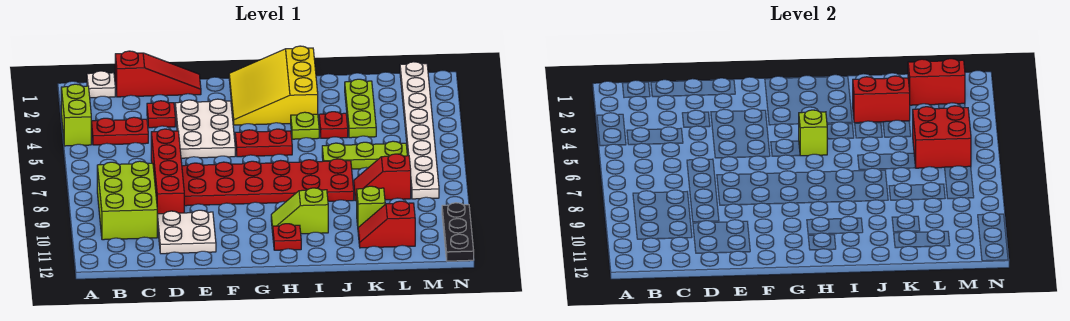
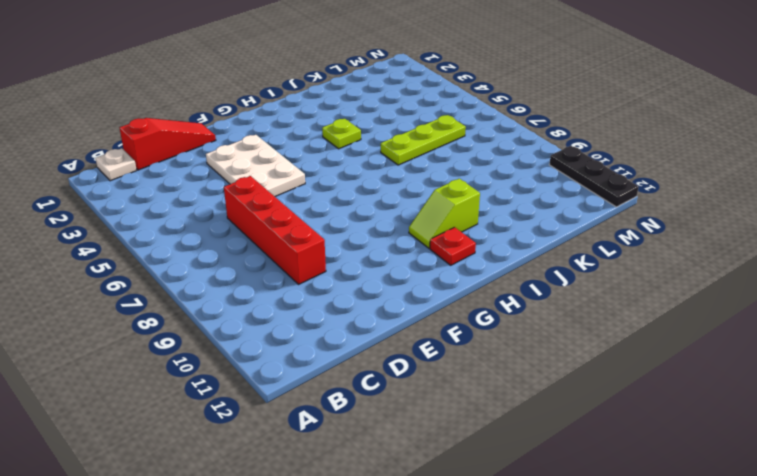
none -> lime brick A3:A4 level 1
none -> red plate B4:C4 level 1
none -> lime brick B8:C10 level 1

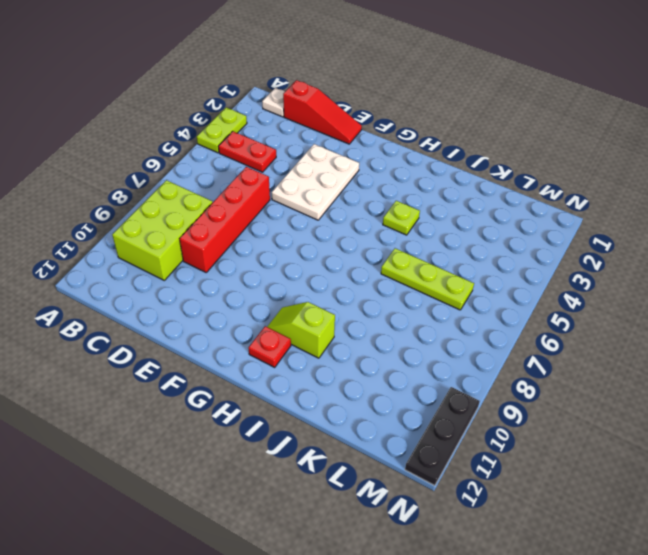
lime plate A3:A4 level 1 -> lime brick A3:A4 level 1
none -> red plate D3 level 1
none -> white plate D10:E11 level 1
none -> red plate E7:J8 level 1

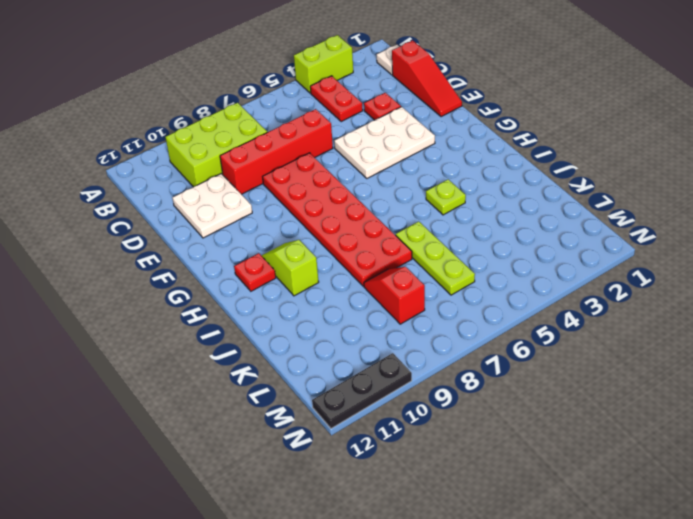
none -> yellow slope G1:I3 level 1 top I
none -> red plate G5:H5 level 1
none -> red plate J4 level 1

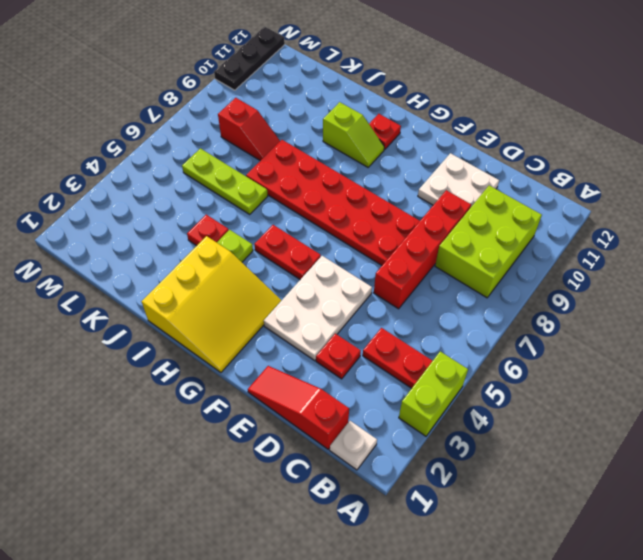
none -> lime plate K2:K4 level 1
none -> lime brick K10 level 1
none -> red slope K11:L11 level 1 top L

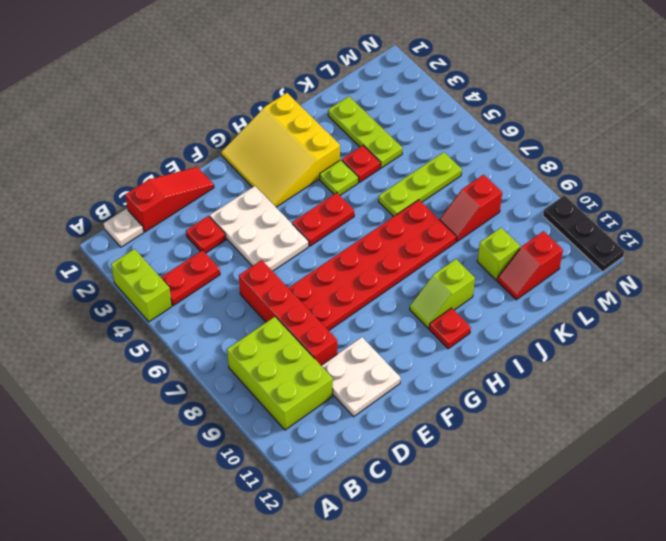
none -> white plate M1:M8 level 1
none -> lime brick H5 level 2
none -> red brick J3:K3 level 2

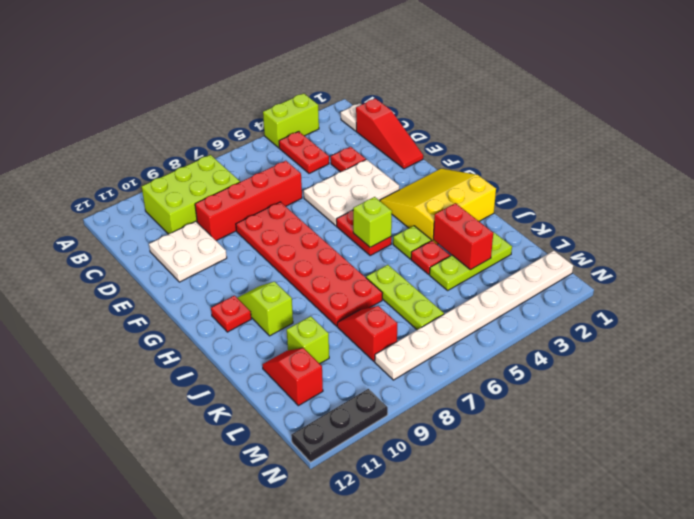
none -> red brick L2:M2 level 2
none -> red brick L5:M6 level 2

